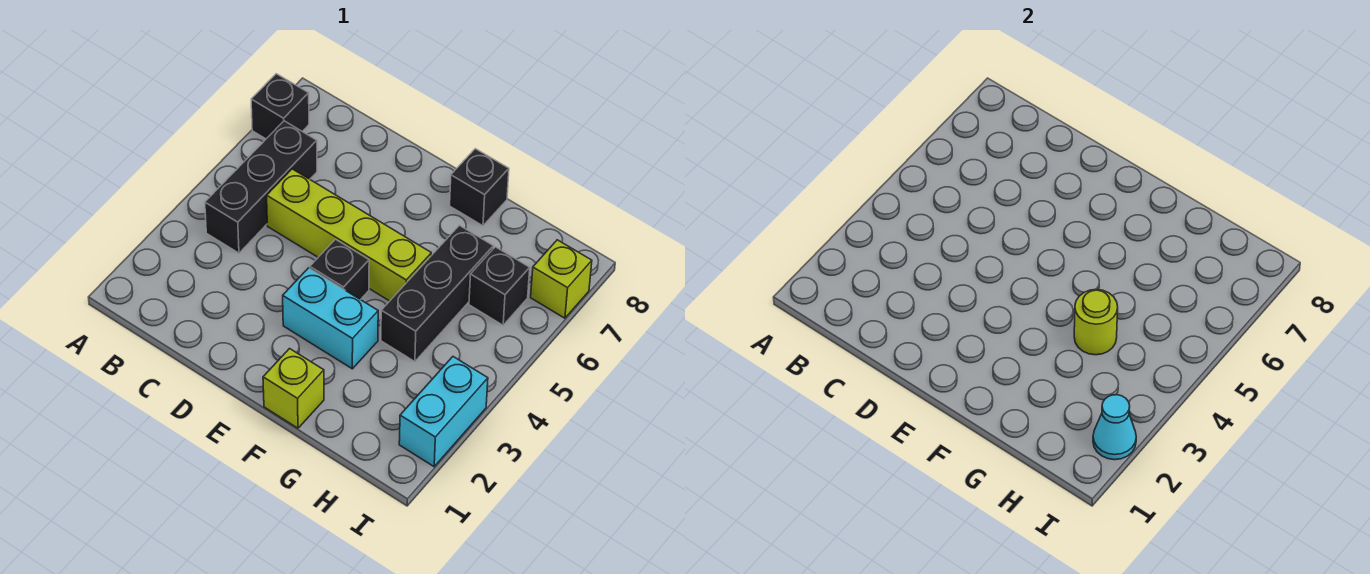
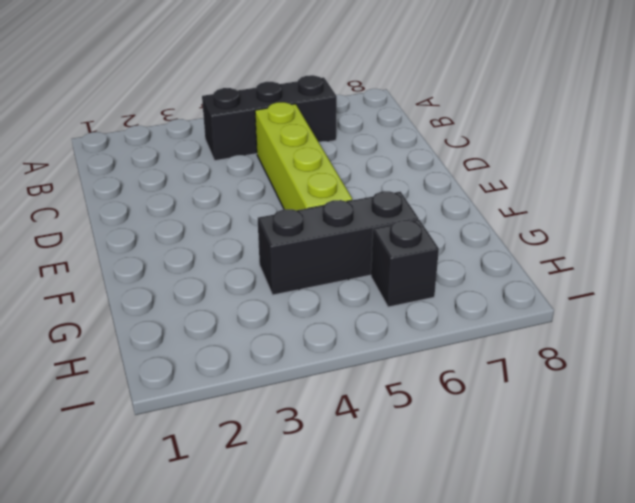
none -> black brick A7 level 1
none -> cyan brick E3:F3 level 1
none -> black brick E4 level 1

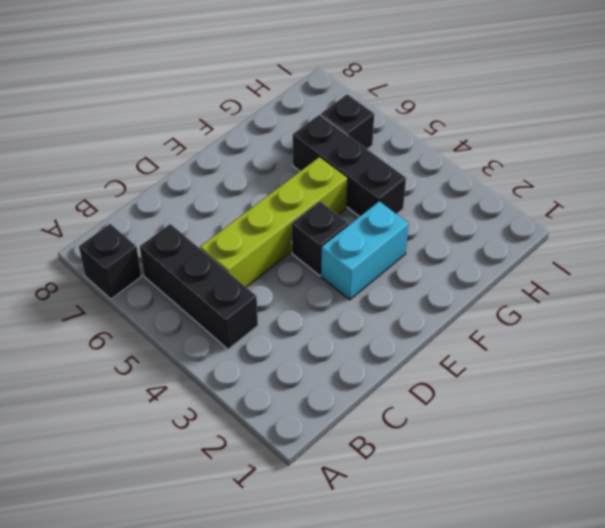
none -> lime brick F1 level 1
none -> black brick F8 level 1
none -> cyan brick I2:I3 level 1

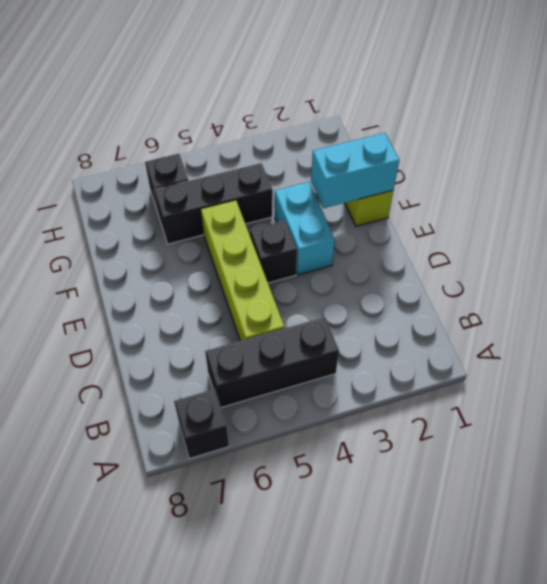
cyan brick F1:F2 level 2 -> cyan brick I2:I3 level 1
none -> black brick F8 level 1
none -> lime brick I7 level 1
none -> lime round brick G4 level 2

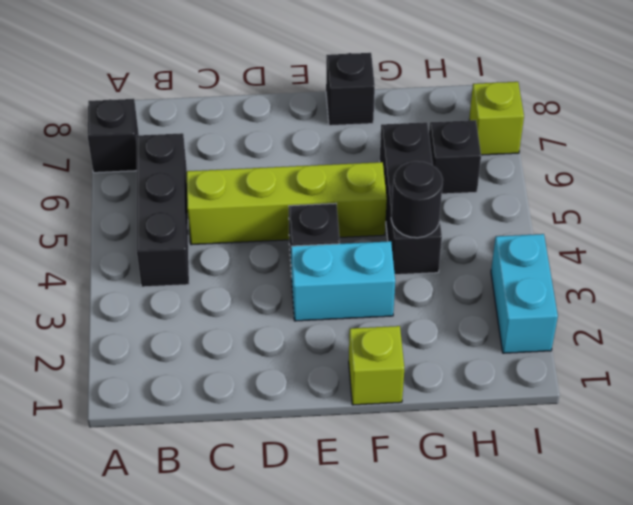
black round brick G4 level 2 -> lime round brick G4 level 2
none -> cyan cone I2 level 2

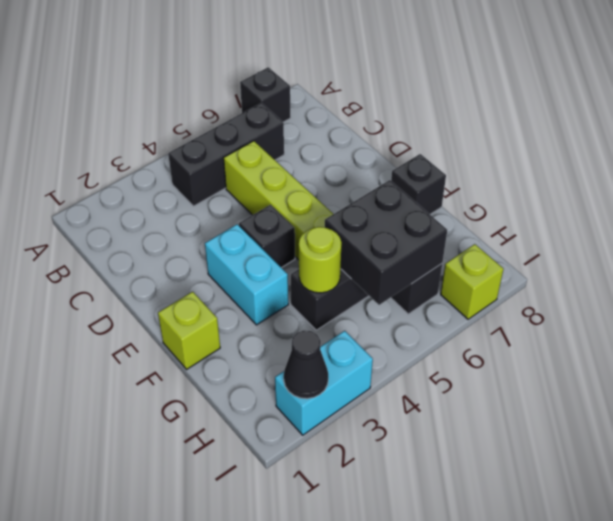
black brick G5:H6 level 2 -> none
black cone I2 level 2 -> cyan cone I2 level 2

